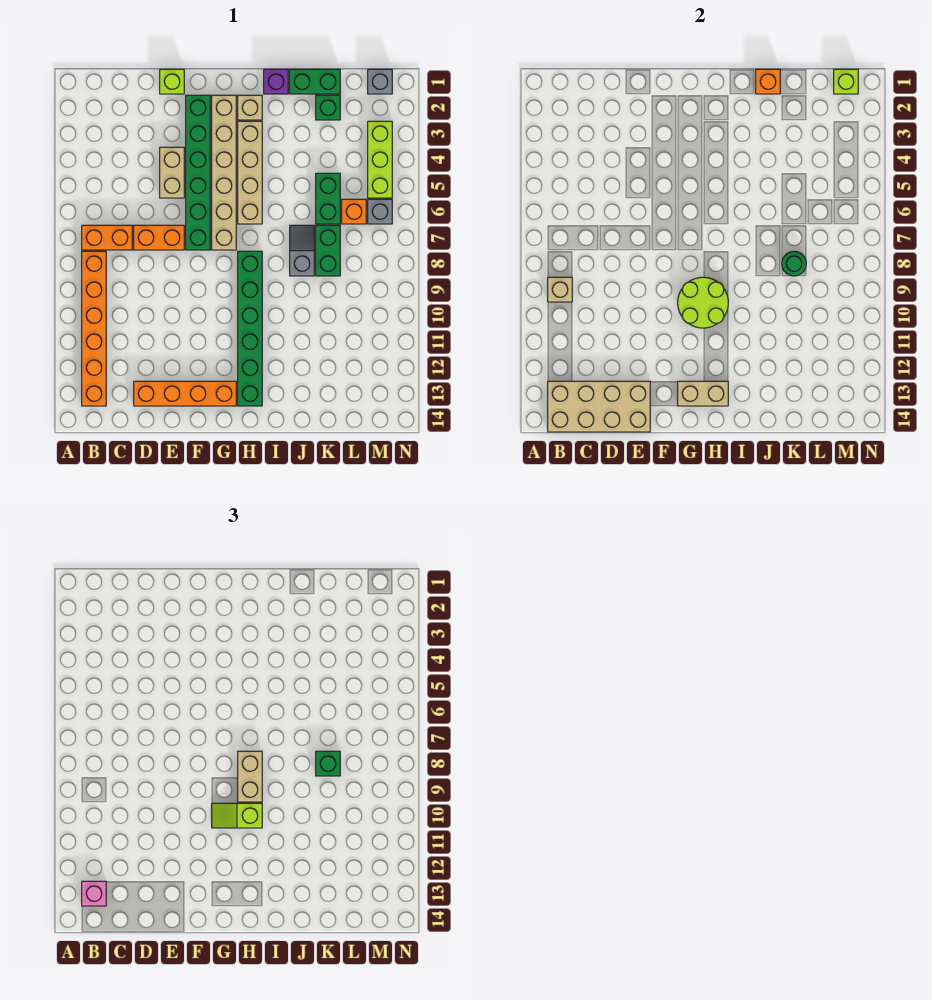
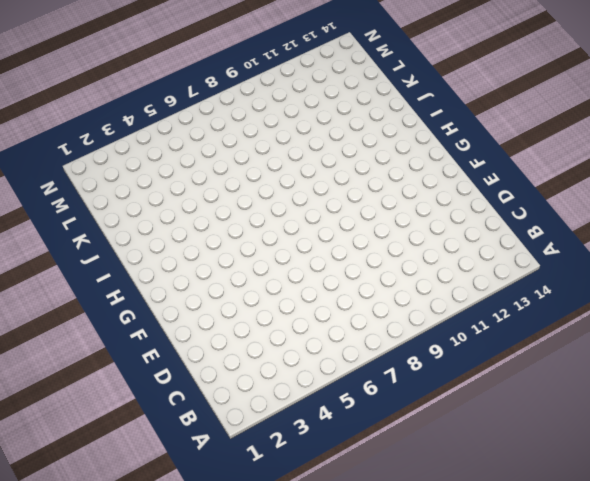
none -> orange brick B7:C7 level 1
none -> orange brick B8:B13 level 1
none -> orange brick D7:E7 level 1
none -> orange brick D13:G13 level 1

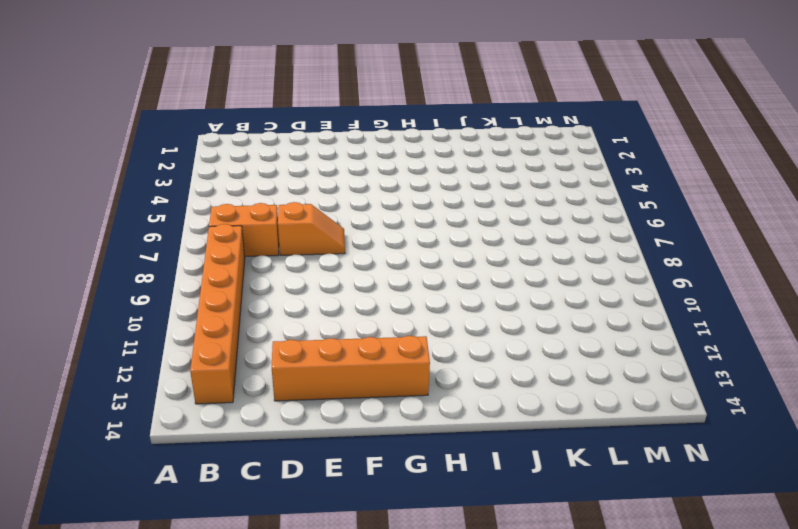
orange slope D7:E7 level 1 top D -> orange brick D7:E7 level 1
none -> lime brick E1 level 1
none -> tan brick E4:E5 level 1
none -> green brick F2:F7 level 1
none -> tan brick G2:G7 level 1

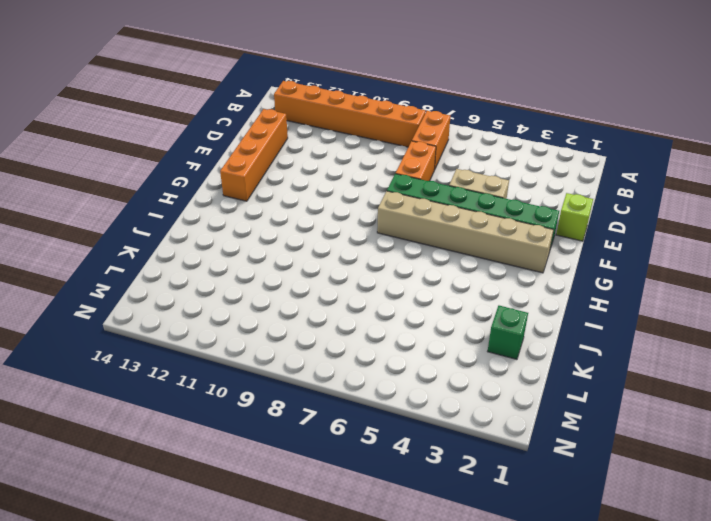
none -> tan brick H2 level 1
none -> tan brick H3:H6 level 1
none -> green brick H8:H13 level 1
none -> purple brick I1 level 1

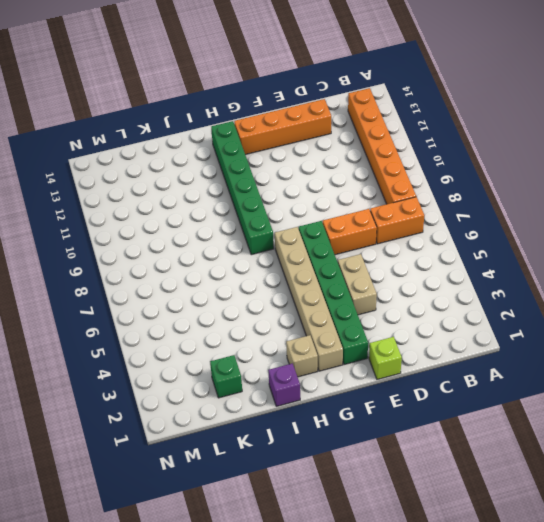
none -> tan brick H3:H6 level 1
none -> green brick J1:K1 level 1
none -> grey slope J7:J8 level 1 top 8
none -> green brick K5:K6 level 1

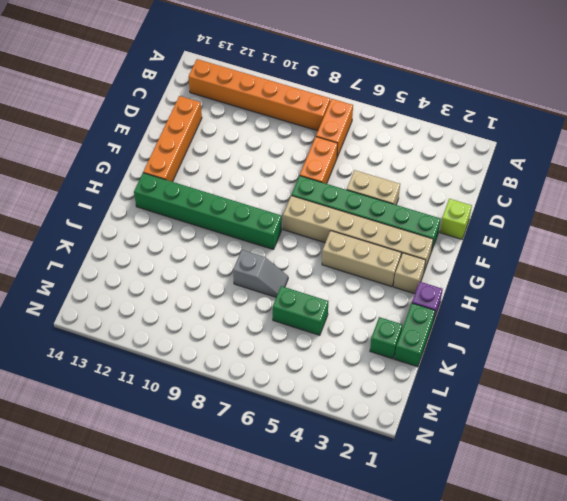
tan brick H3:H5 level 1 -> tan brick H3:H6 level 1
none -> green brick K7:K8 level 1
none -> orange brick L6 level 1
none -> grey brick M1 level 1
none -> lime brick M3:M5 level 1

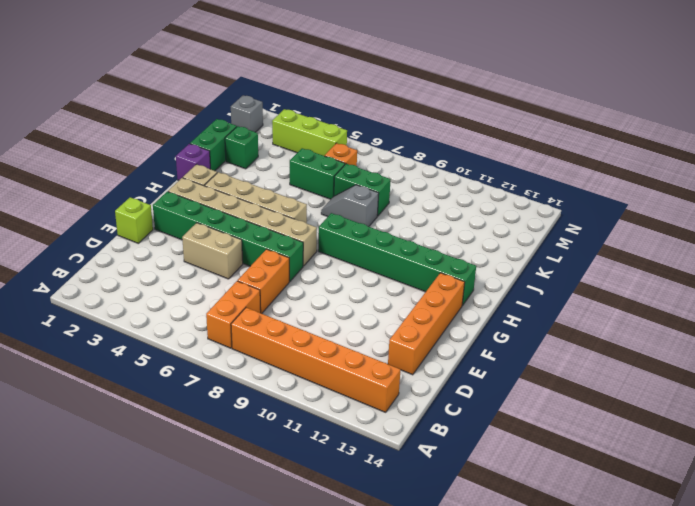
none -> grey brick M6 level 1
none -> tan brick B9 level 2
none -> tan brick B13:E14 level 2
none -> lime round brick G9:H10 level 2

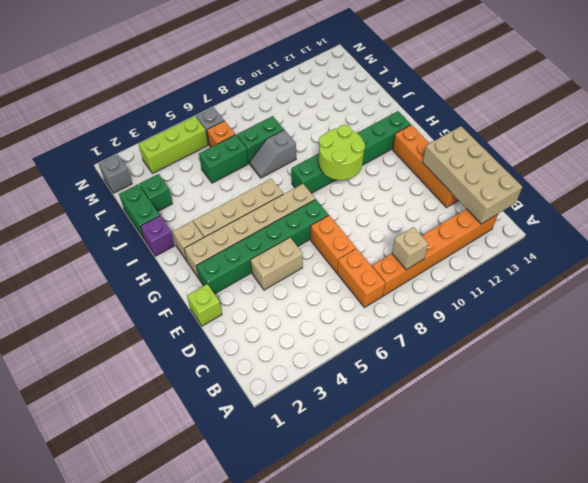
none -> tan brick G13:H13 level 2
none -> orange brick J1 level 2
none -> green round brick K8 level 2
none -> lime brick M1 level 2

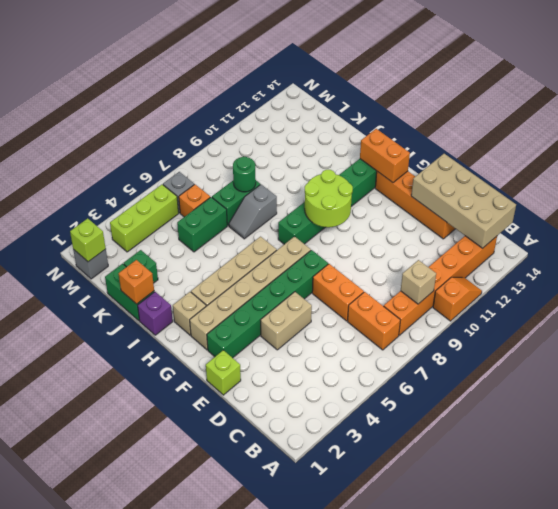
orange slope A10:A11 level 1 top 10 -> none
orange brick G13:H13 level 2 -> tan brick G13:H13 level 2
none -> pink brick B13 level 3
none -> lime slope G10:H10 level 3 top H
none -> tan brick H8:H9 level 3
none -> green brick K8 level 3

